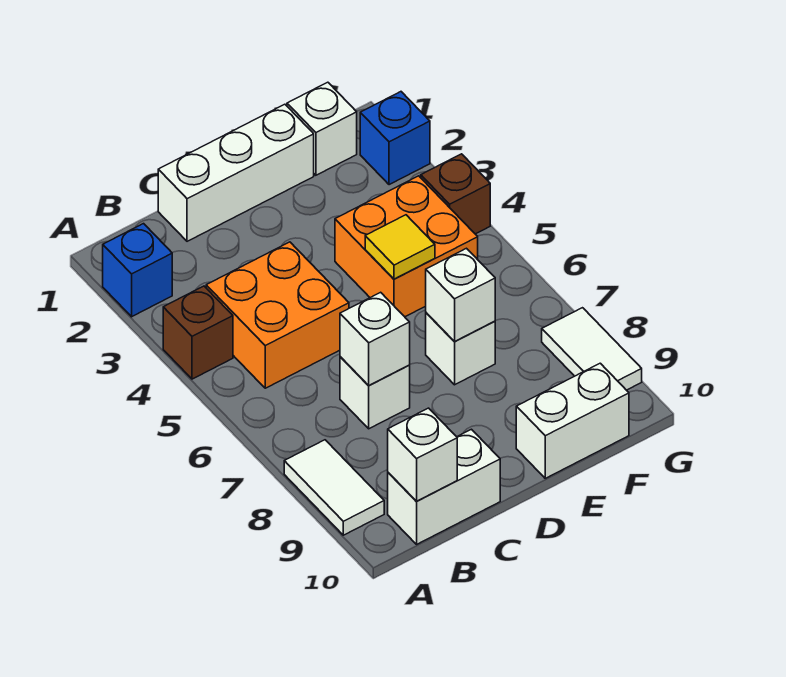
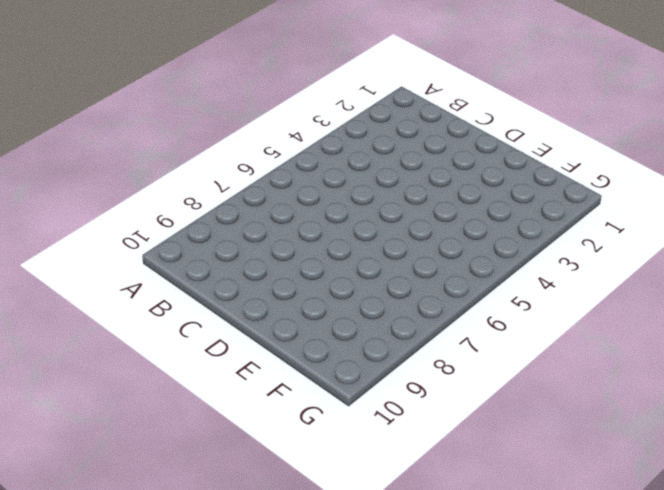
none -> blue brick A2 level 1
none -> brown brick A4 level 1
none -> white tile A8:A9 level 1

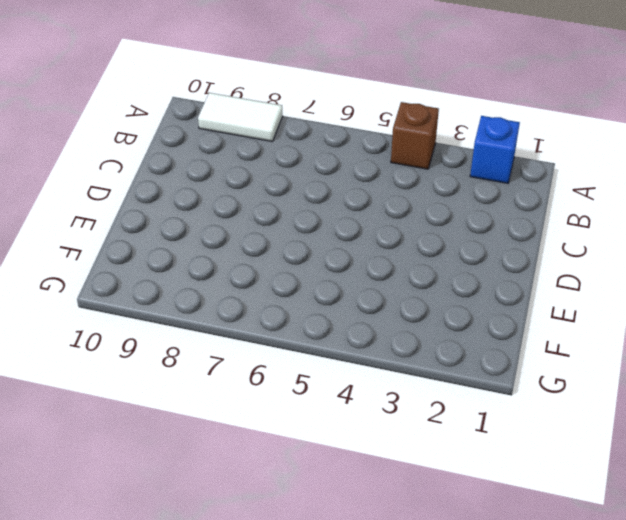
none -> orange brick B4:C5 level 1
none -> white brick B10:C10 level 1
none -> white brick C1:E1 level 1

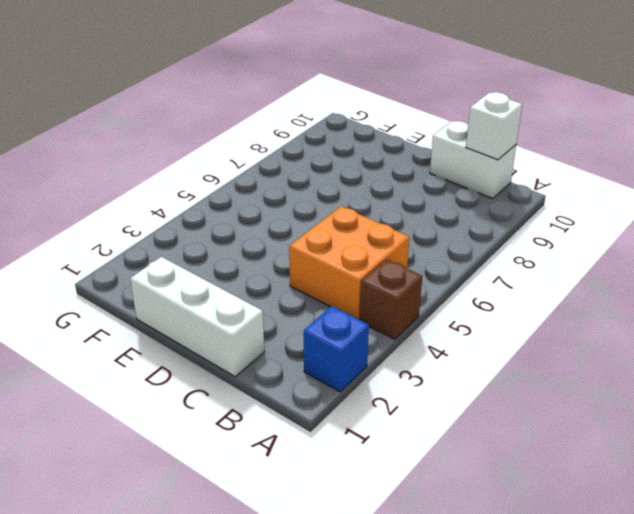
none -> white tile A8:A9 level 1
none -> white brick C7 level 1
none -> orange brick E4:F5 level 1

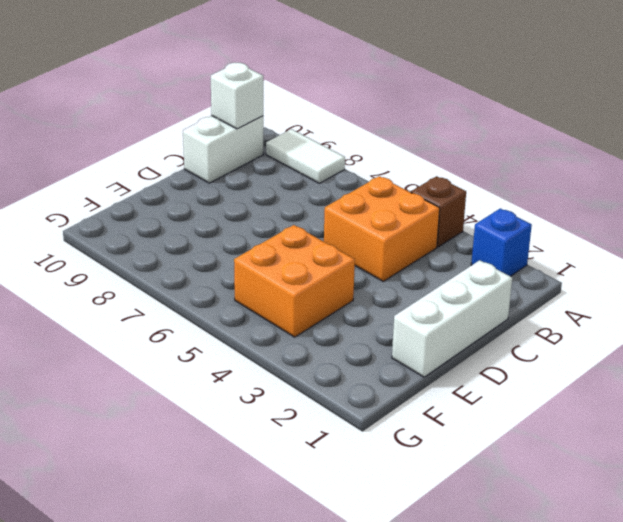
none -> white brick C7 level 1
none -> white brick E7 level 1
none -> white brick E10:F10 level 1

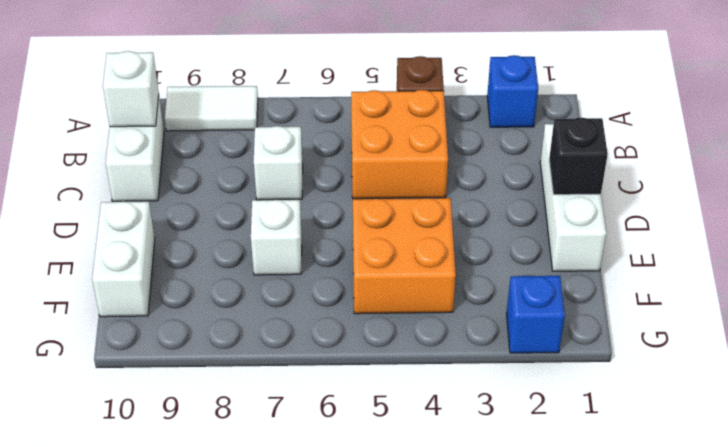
black brick D1 level 2 -> none
none -> white brick F1 level 1
none -> brown brick G4 level 1
none -> white tile G8:G9 level 1

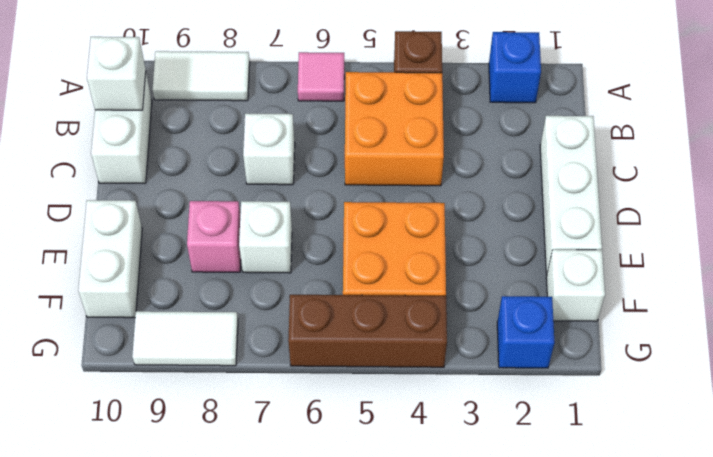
pink tile A6 level 1 -> none
pink brick E8 level 1 -> none
brown brick G4:G6 level 1 -> brown brick G4 level 1
none -> white brick C7 level 2
none -> yellow tile E5 level 2
none -> white brick E7 level 2

